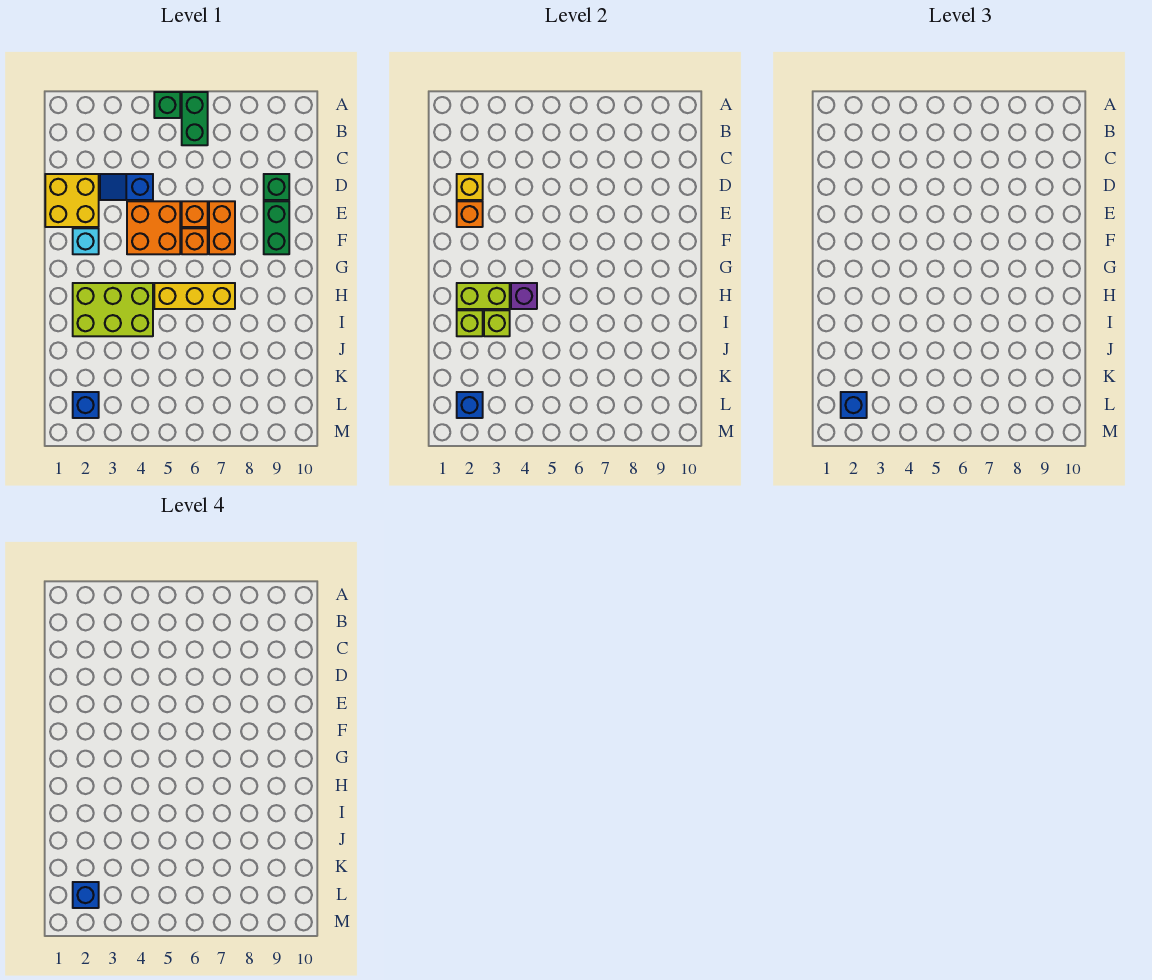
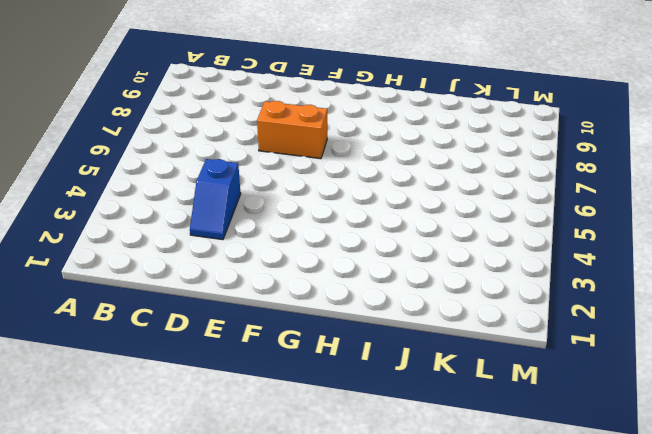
none -> green brick A5 level 1
none -> green brick A6:B6 level 1
none -> yellow brick D1:E2 level 1

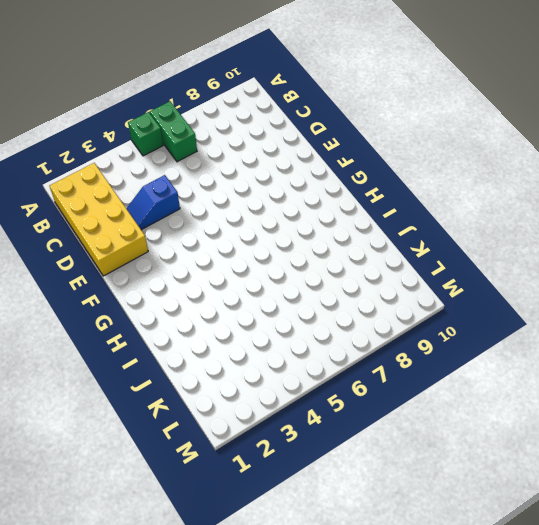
yellow brick B1:E2 level 1 -> yellow brick D1:E2 level 1
none -> green brick D9 level 1
none -> orange brick E4:F5 level 1
none -> orange brick E6 level 1

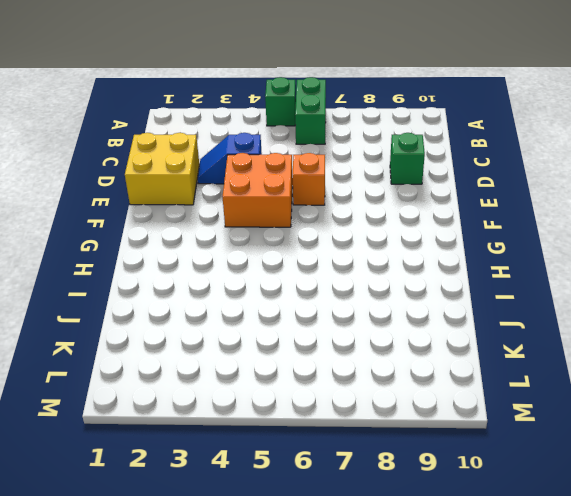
none -> orange brick E7:F7 level 1
none -> green brick E9:F9 level 1
none -> cyan brick F2 level 1

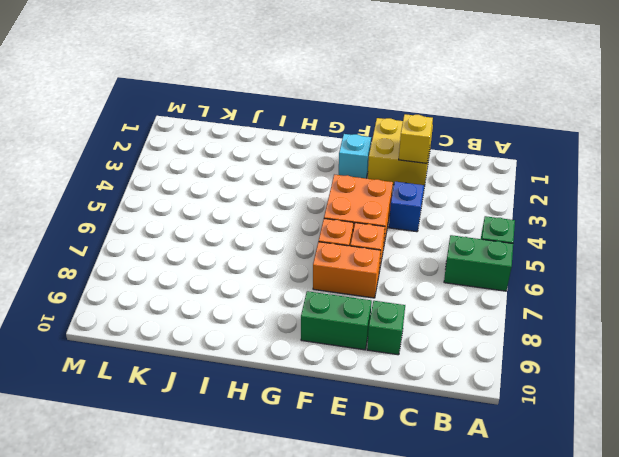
none -> lime brick H2:I4 level 1
none -> yellow brick H5:H7 level 1
none -> blue brick L2 level 1

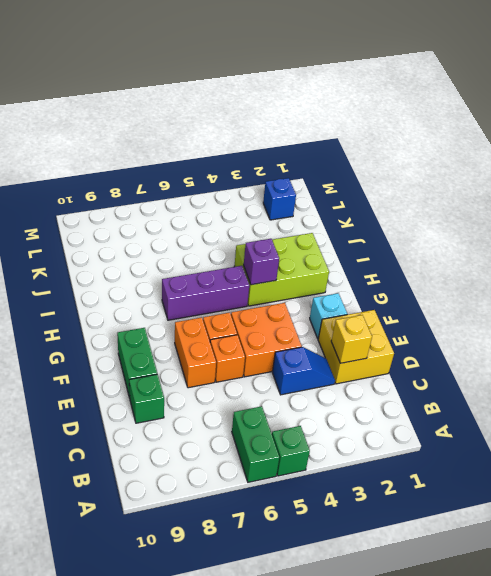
purple brick H5:H7 level 1 -> yellow brick H5:H7 level 1
none -> orange brick E2 level 2
none -> lime brick H2:H3 level 2
none -> lime brick I2 level 2

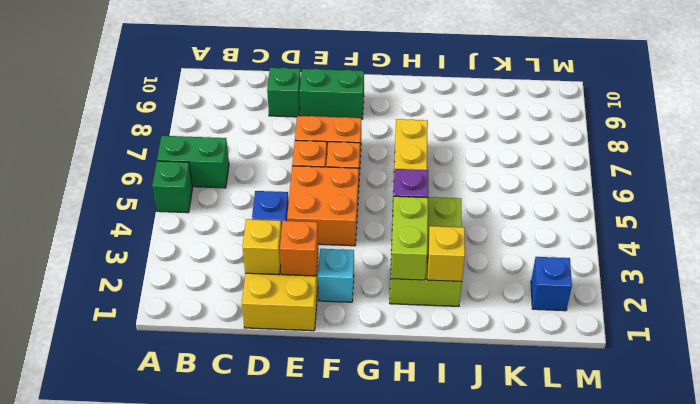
yellow brick I2 level 2 -> lime brick I2 level 2
none -> lime brick I3 level 2
none -> blue brick L2 level 2
none -> blue brick L2 level 3

